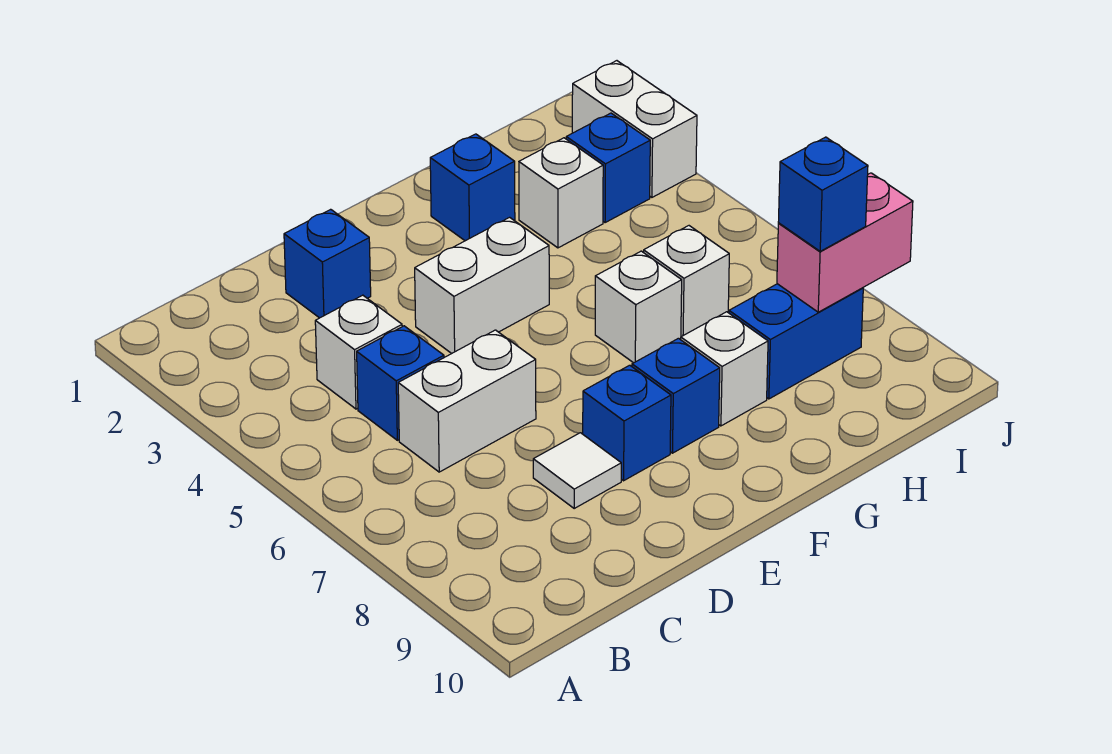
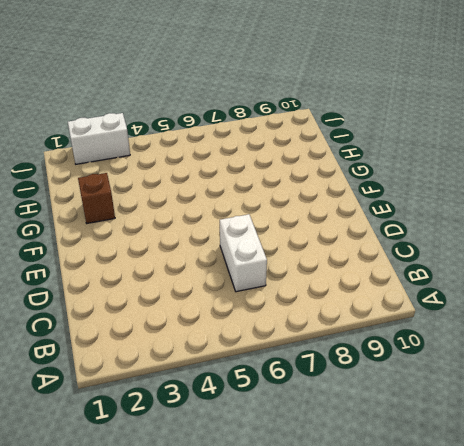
brown brick G2 level 1 -> blue brick G2 level 1
none -> white brick C4 level 1
none -> blue brick C5 level 1
none -> blue brick D2 level 1

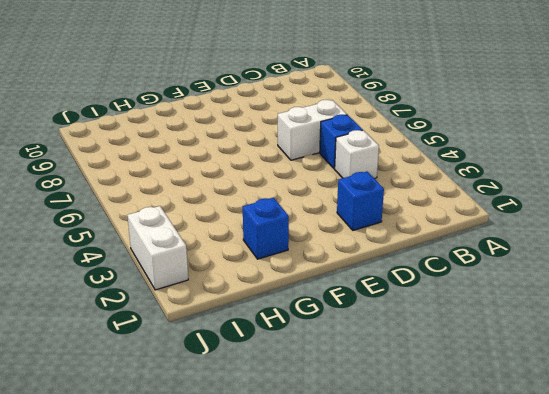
none -> white tile D8 level 1
none -> white brick E4:F4 level 1
none -> blue brick E8 level 1

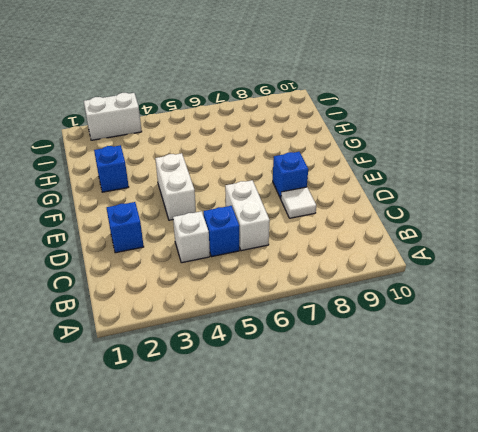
none -> blue brick F8 level 1
none -> white brick G6 level 1
none -> white brick G8 level 1

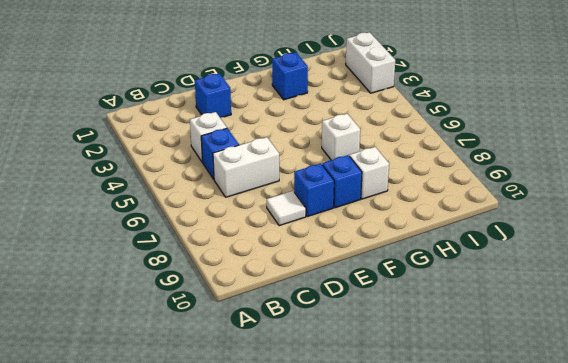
none -> white brick E4:F4 level 1
none -> white brick H3 level 1
none -> white brick H6 level 1

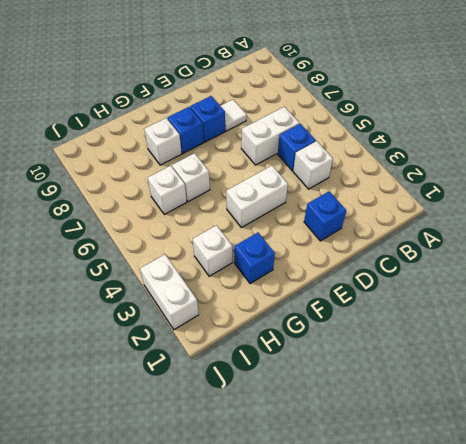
none -> blue brick H8:I8 level 1
none -> blue brick I3 level 1
none -> pink brick I8:J8 level 2

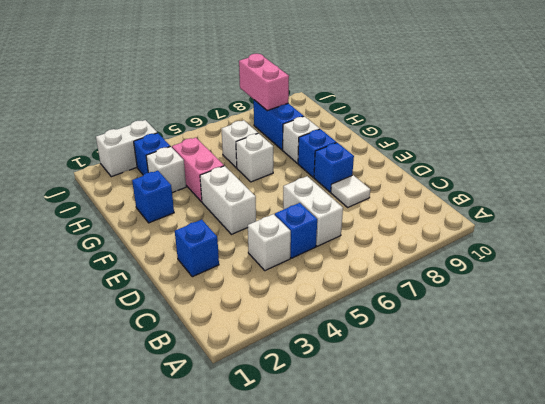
pink brick G4:H4 level 1 -> none
none -> blue brick I8 level 3

